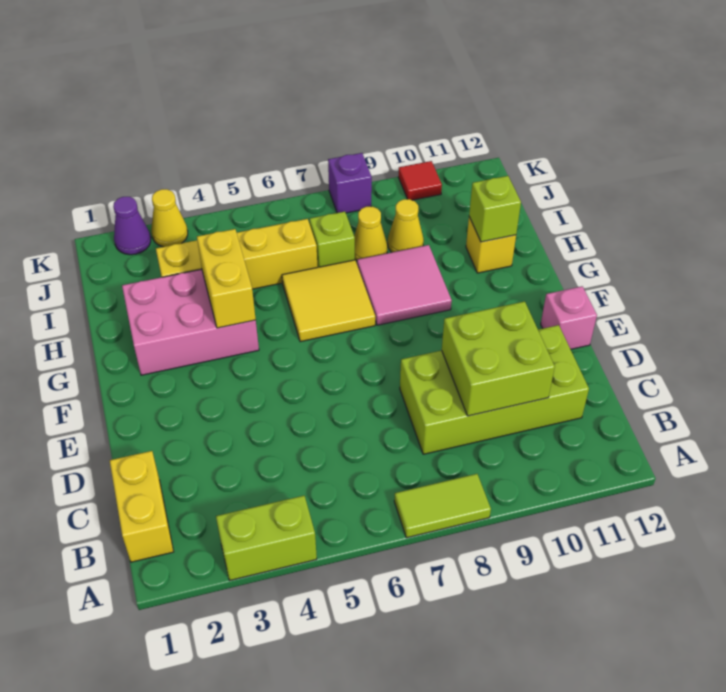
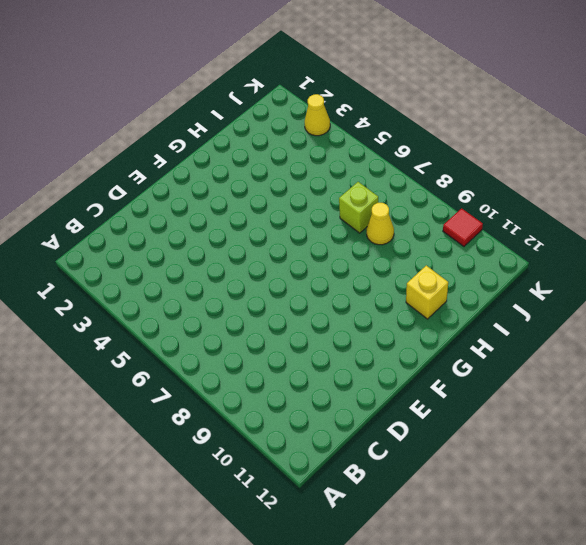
none -> lime brick A3:A4 level 1
none -> lime tile A7:A8 level 1
none -> yellow brick B1:C1 level 1

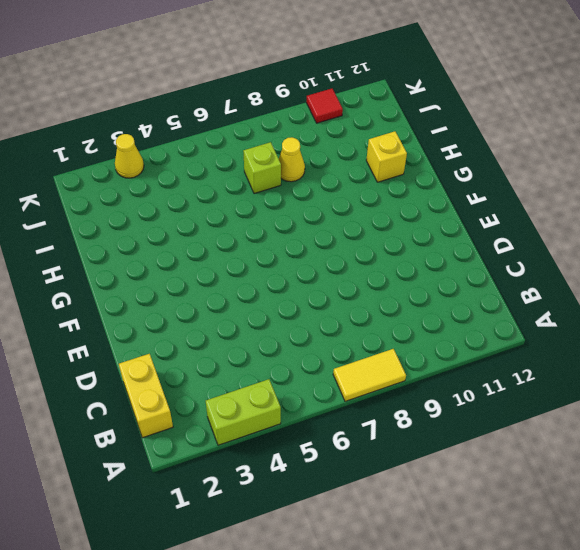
yellow tile A7:A8 level 1 -> lime tile A7:A8 level 1
none -> lime brick C8:D11 level 1
none -> pink brick E12 level 1
none -> pink brick G2:H4 level 1

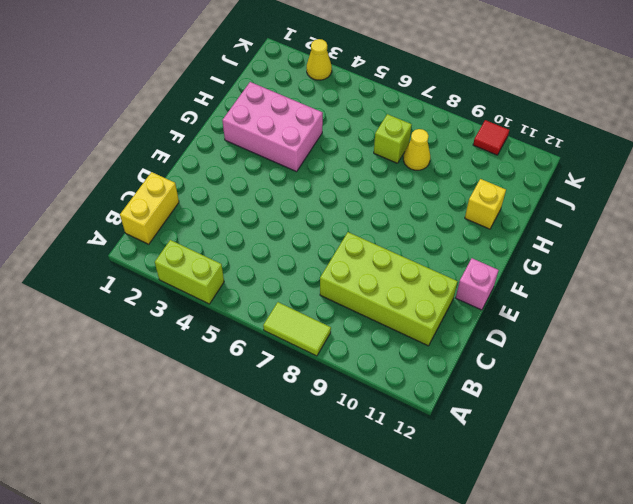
none -> yellow tile G6:H7 level 1
none -> pink tile G8:H9 level 1
none -> yellow brick I3:I6 level 1

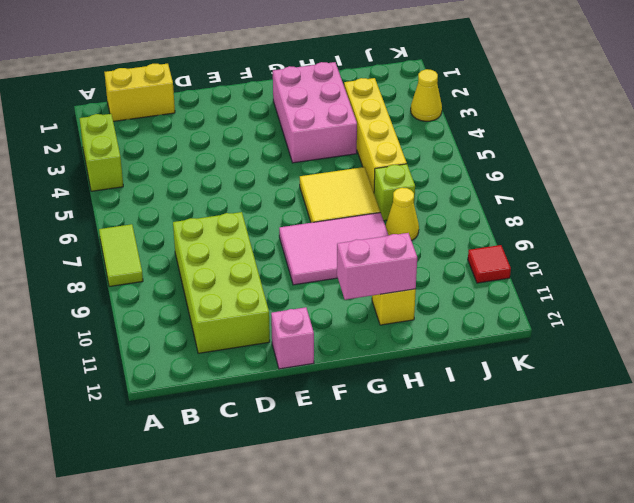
pink tile F8:H9 level 1 -> pink tile G8:H9 level 1
pink brick G11:H11 level 2 -> lime brick H11 level 2
none -> yellow cone I9 level 1
none -> purple cone K2 level 1
none -> purple brick K8 level 1

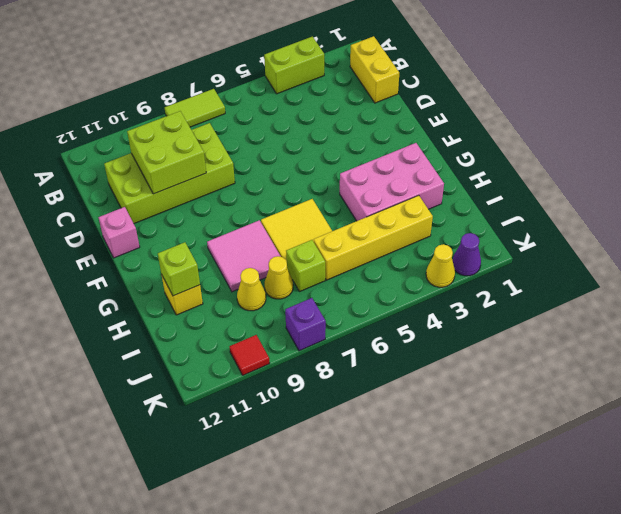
none -> yellow brick G4:H4 level 2

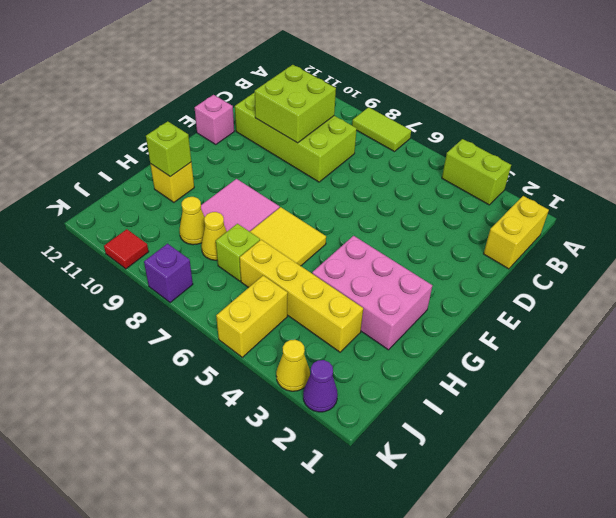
yellow brick J5:K5 level 1 -> yellow brick G4:H4 level 2

